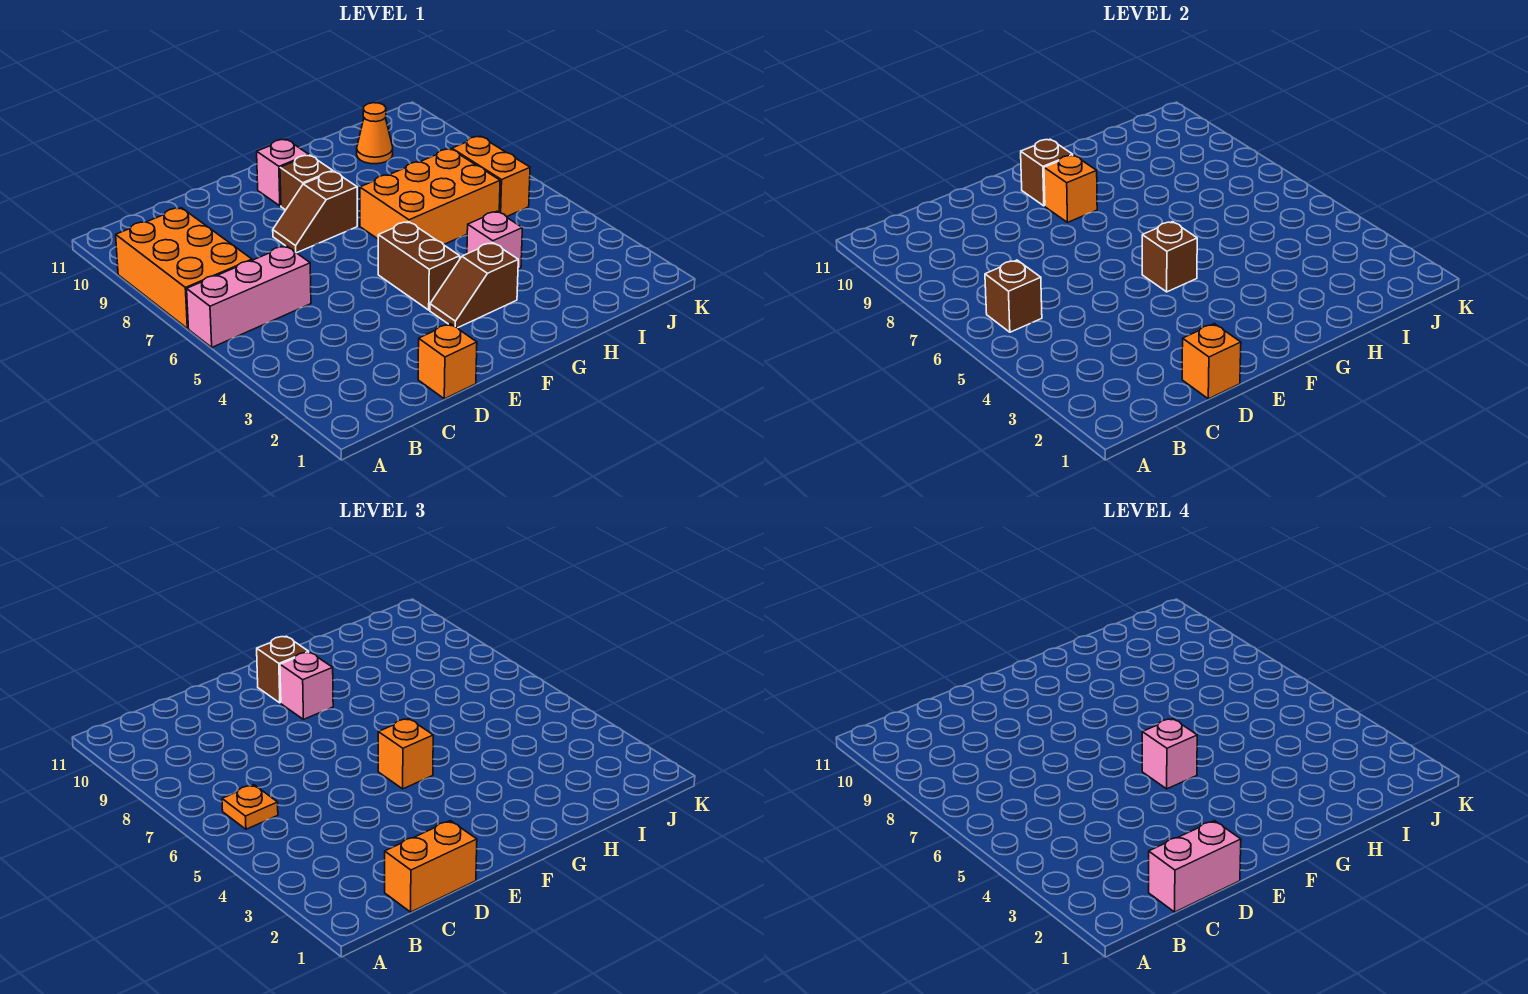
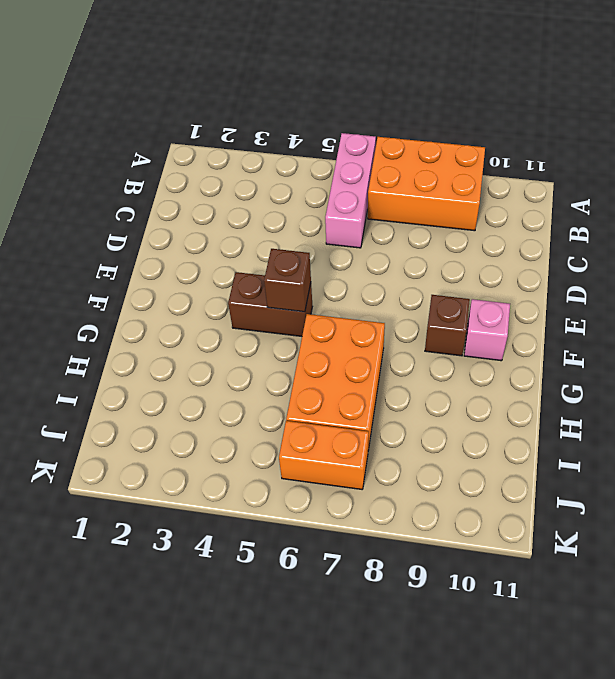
none -> orange brick D1 level 1
none -> brown slope E8:F8 level 1 top F
none -> brown slope F3:G3 level 1 top G

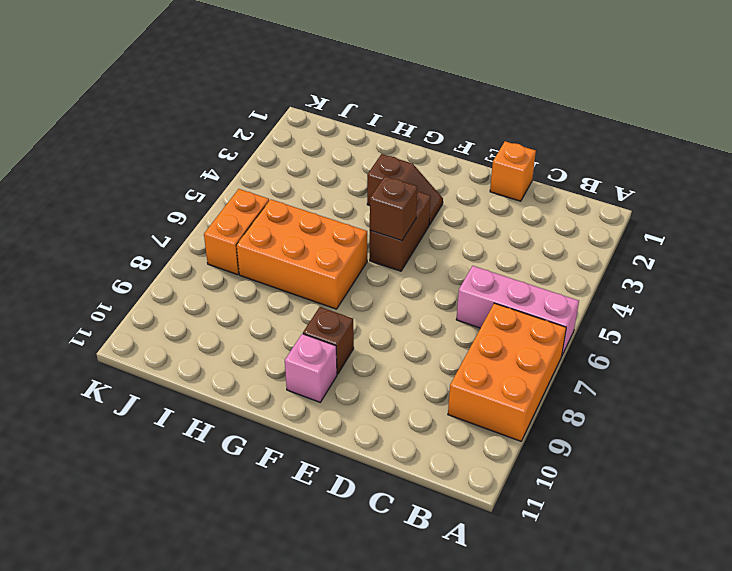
none -> brown slope E8:F8 level 1 top F
none -> pink brick H4 level 1
none -> orange cone I10 level 1

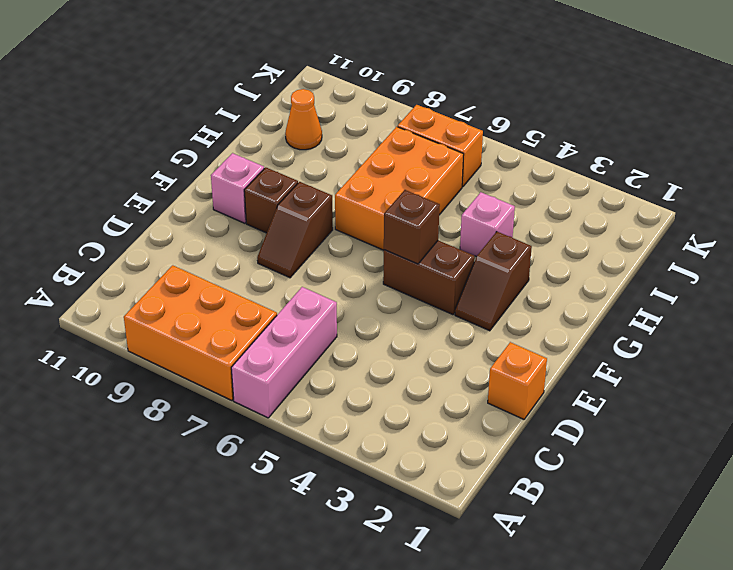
none -> brown brick B6 level 2
none -> orange brick D1 level 2
none -> orange brick F9 level 2

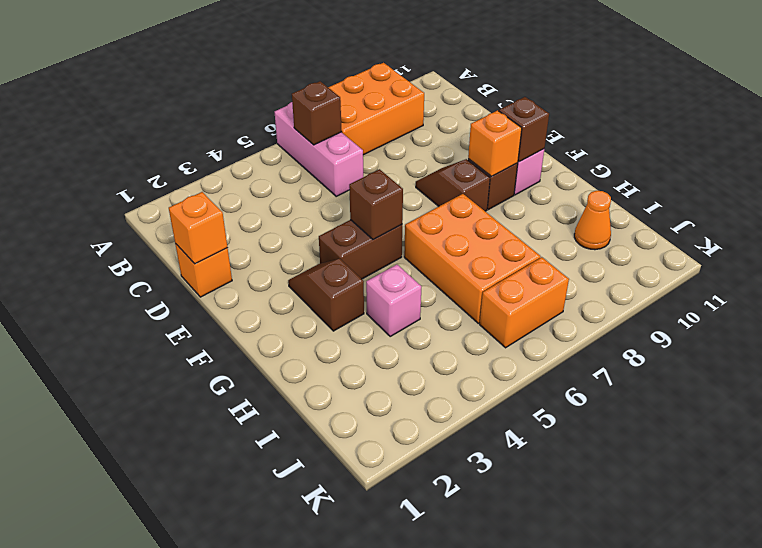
none -> orange plate B6 level 3
none -> orange brick C1:D1 level 3
none -> orange brick F5 level 3

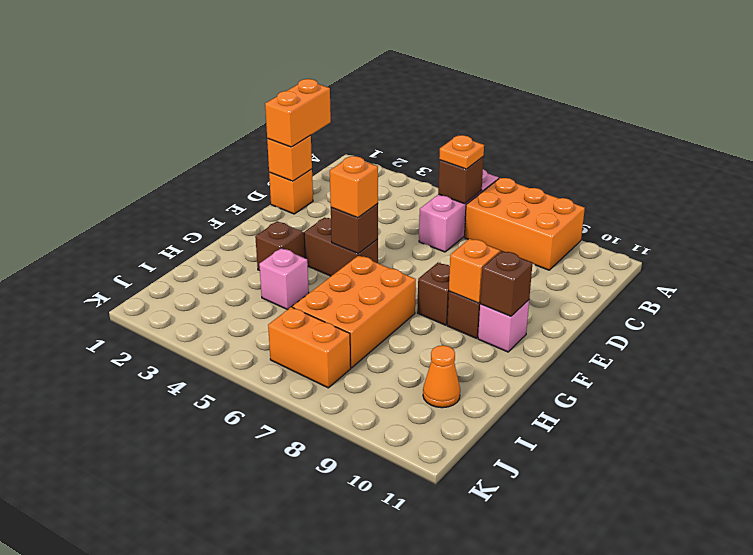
none -> pink brick F9 level 3
none -> brown brick F10 level 3
none -> pink brick C1:D1 level 4

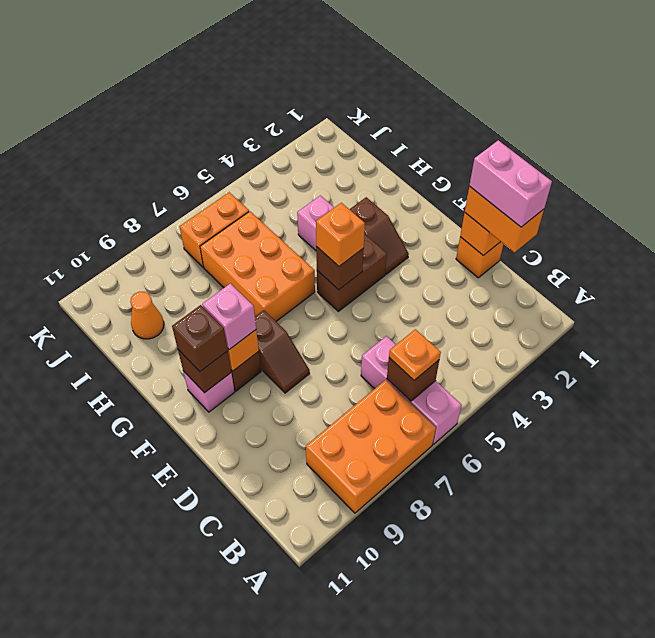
none -> pink brick F5 level 4

